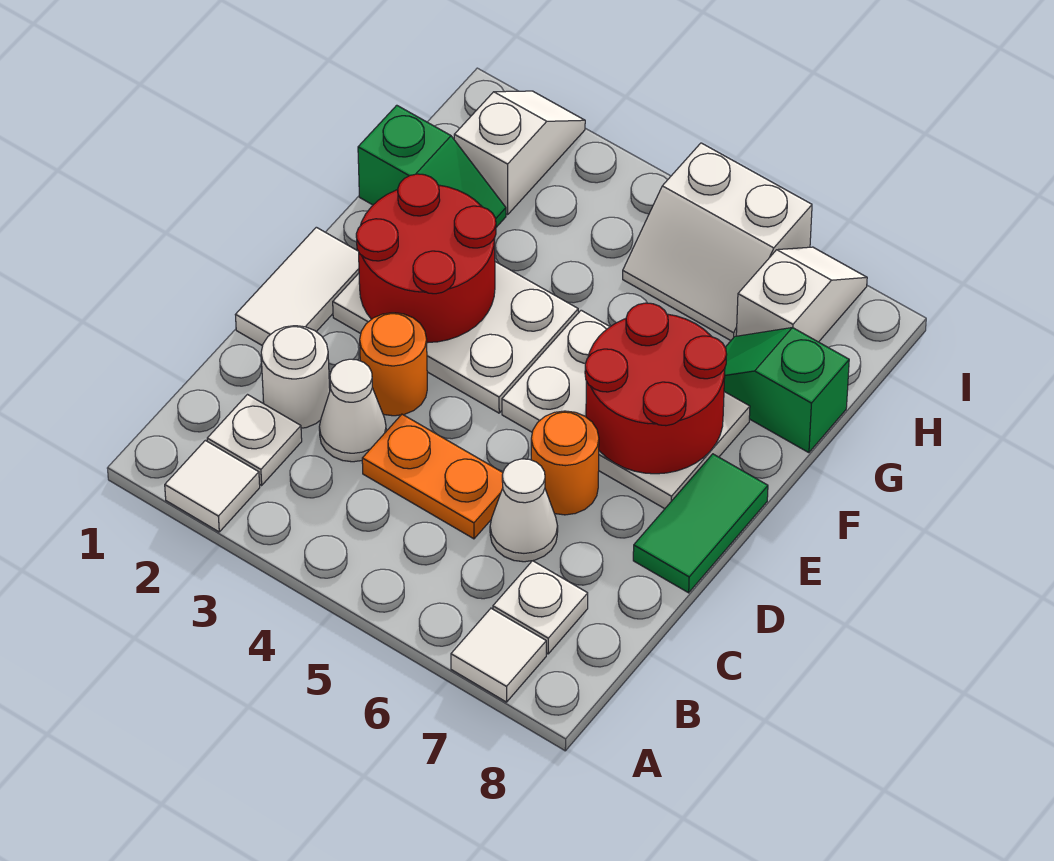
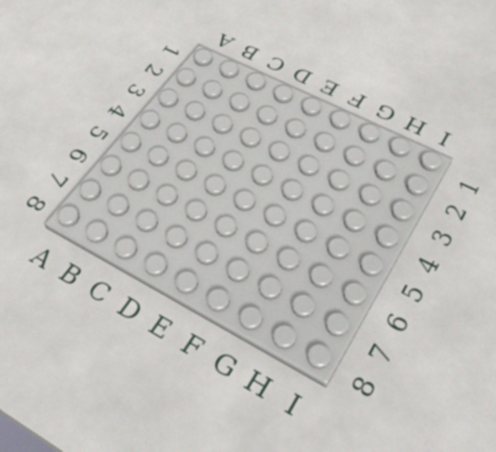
none -> white tile A2 level 1
none -> white tile A7 level 1
none -> white plate B2 level 1

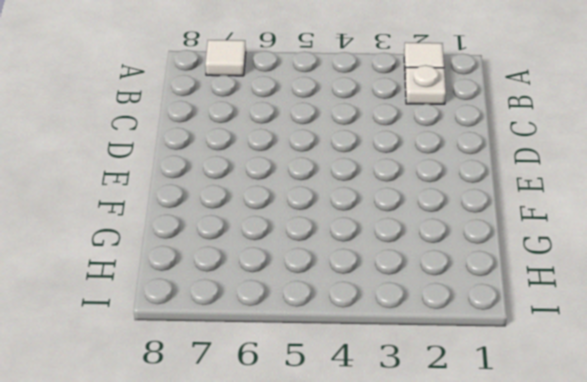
none -> white plate B7 level 1
none -> white round brick C2 level 1
none -> white cone C3 level 1

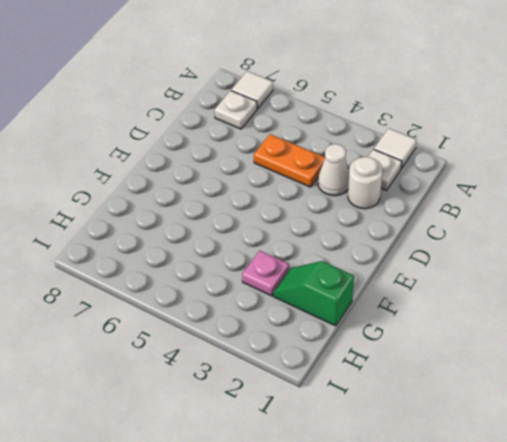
pink plate G3 level 1 -> none
none -> white cone C6 level 1
none -> white tile D1:E1 level 1
none -> orange round brick D3 level 1

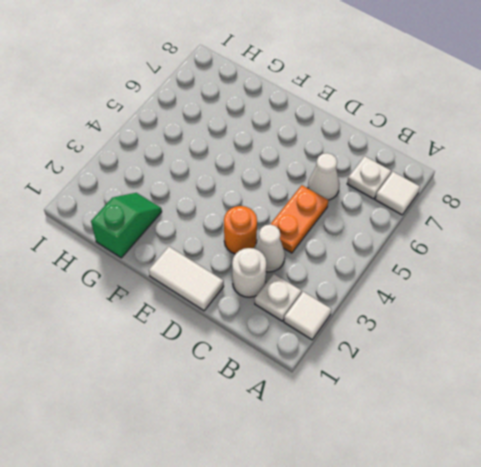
none -> orange round brick D6 level 1
none -> green tile D8:E8 level 1
none -> white plate E2:F4 level 1

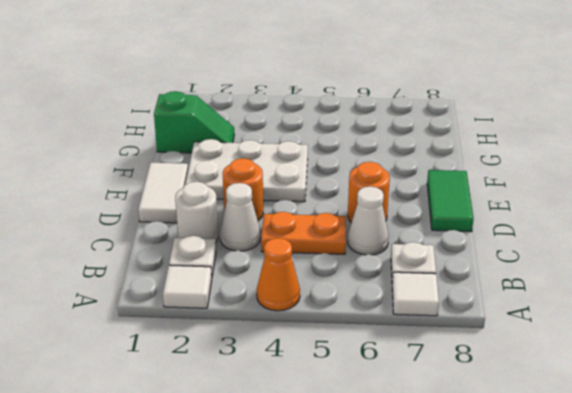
orange cone A4 level 1 -> none
none -> white plate E5:F7 level 1
none -> green slope G7:G8 level 1 top 8
none -> white slope H2:I2 level 1 top H

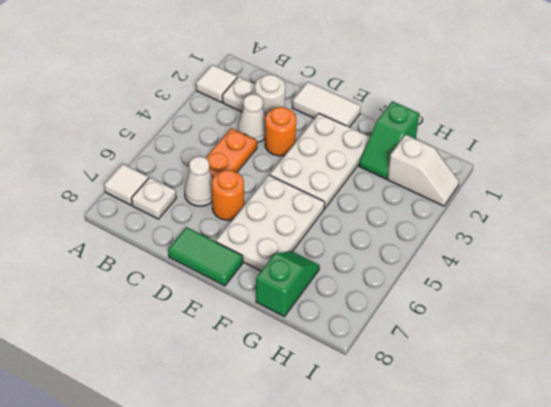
none -> white slope H5:I6 level 1 top I
none -> white slope H7:I7 level 1 top H
none -> red round brick E2:F3 level 2

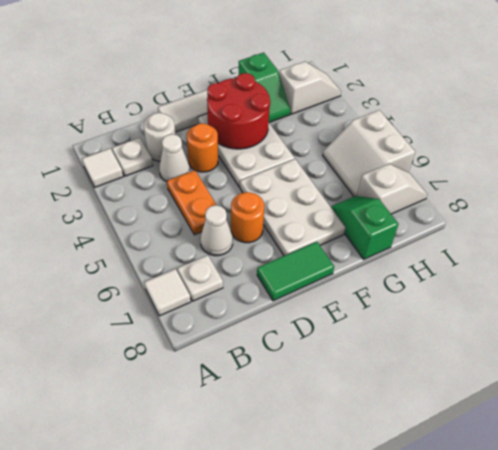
none -> red round brick E6:F7 level 2

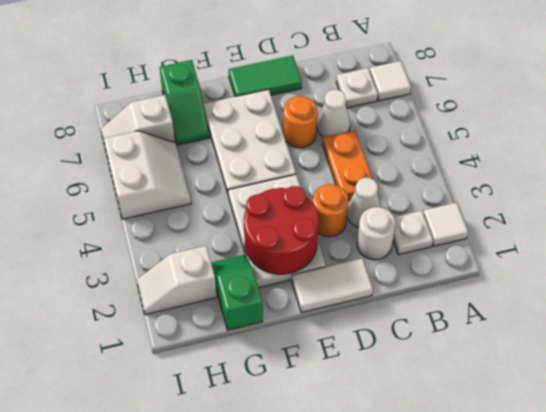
none -> red round brick E6:F7 level 2

